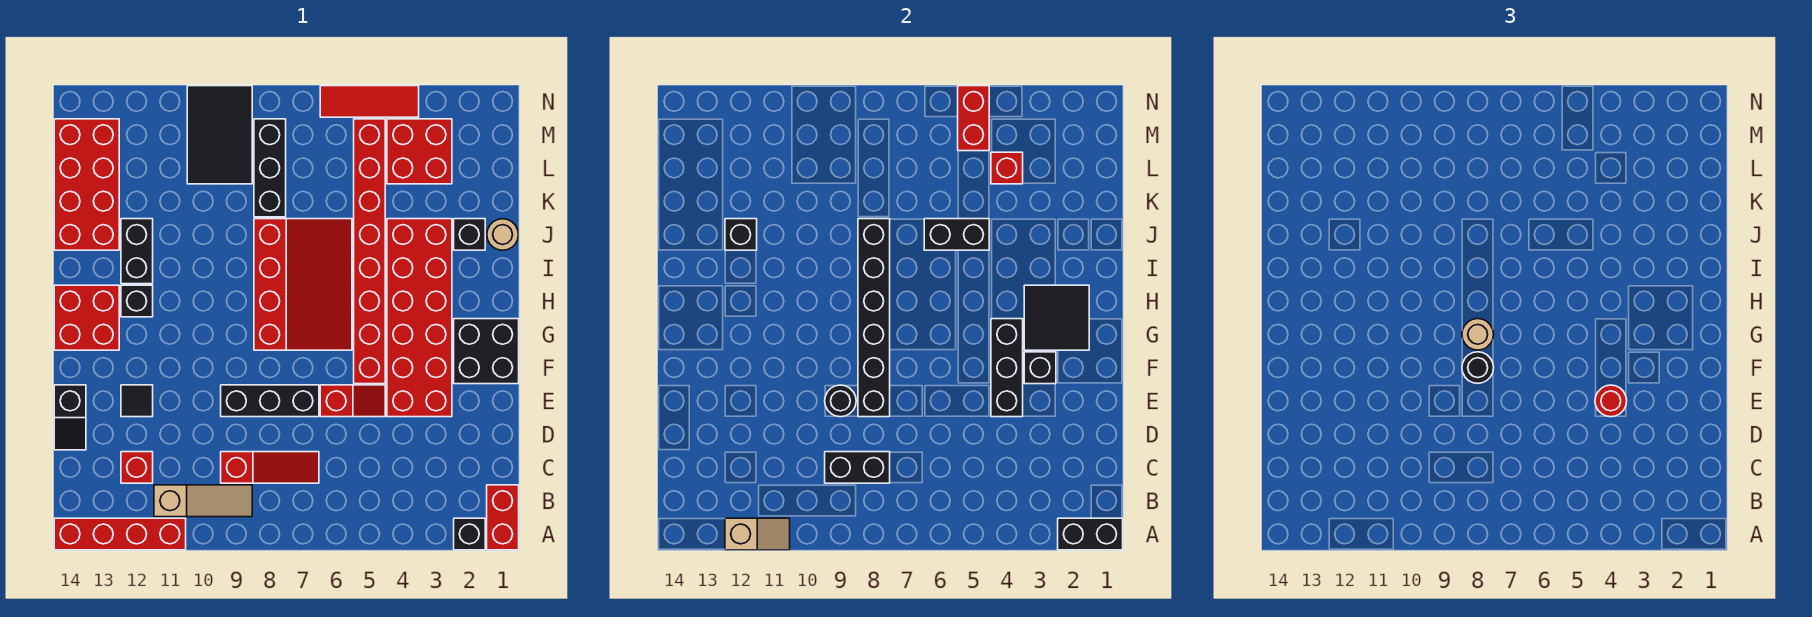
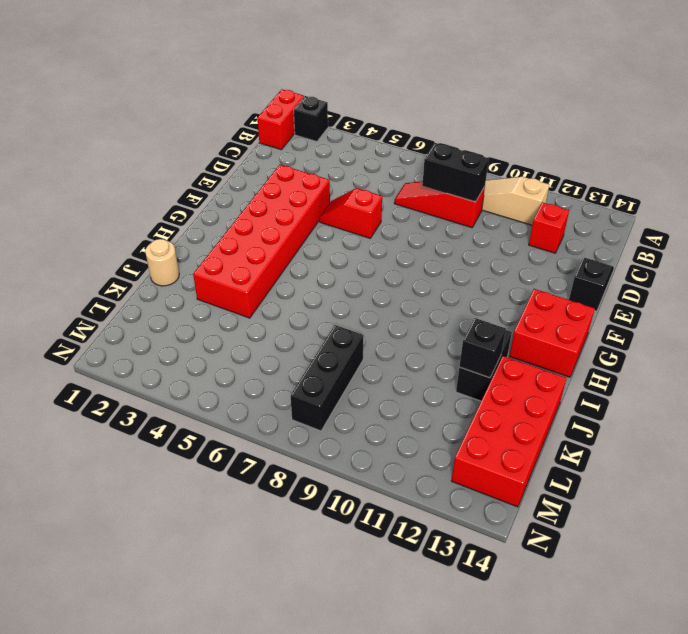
none -> red brick A11:A14 level 1
none -> black brick E7:E9 level 1
none -> black tile E12 level 1
none -> black brick F1:G2 level 1

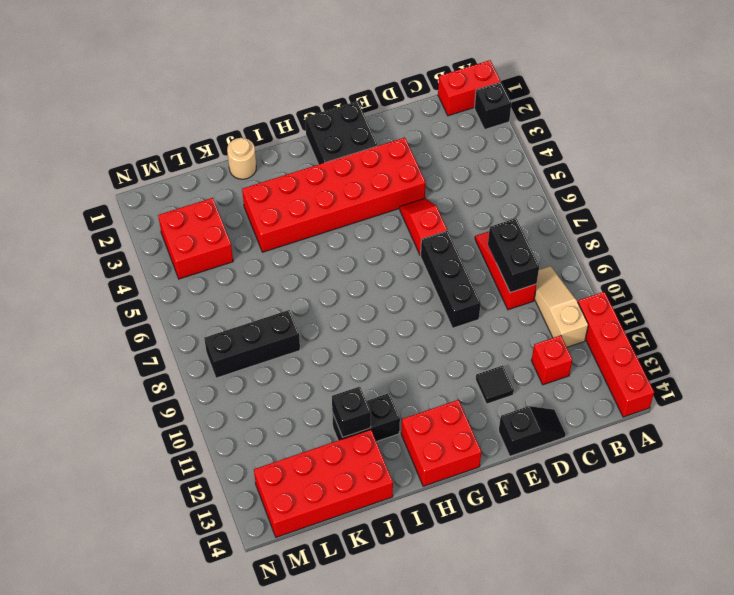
none -> red brick F5:M5 level 1
none -> red slope G6:J8 level 1 top 8
none -> black brick H12 level 1
none -> black brick J2 level 1

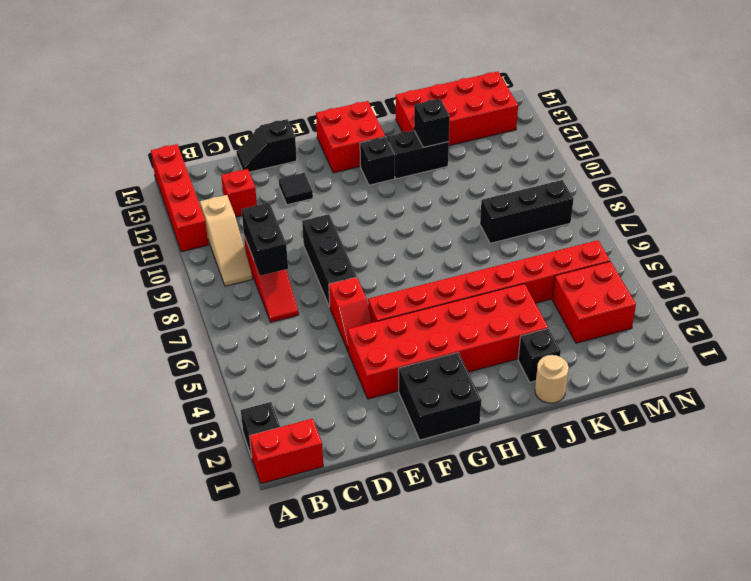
none -> red slope G6:J8 level 1 top 8
none -> black tile L9:N10 level 1
none -> red tile N4:N6 level 1
none -> black brick A1:A2 level 2

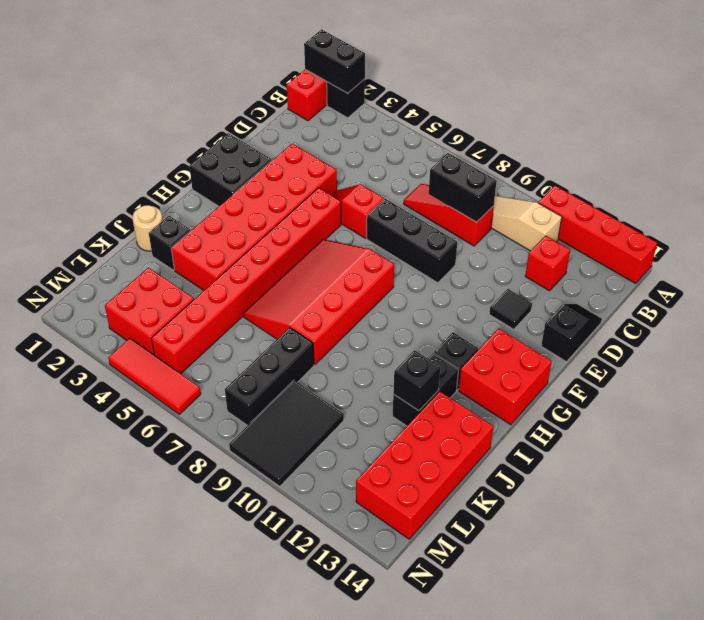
none -> tan slope A11:A12 level 2 top 12
none -> black brick E4:G4 level 2
none -> black brick E8:J8 level 2
none -> black round brick E9 level 2

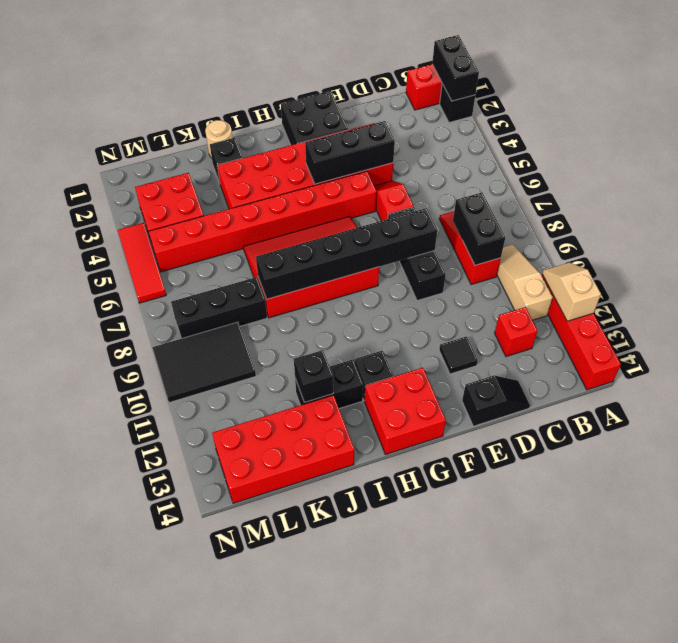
none -> black round brick E9 level 2
none -> black brick F3 level 2
none -> black tile G2:H3 level 2
none -> black brick J5:J6 level 2

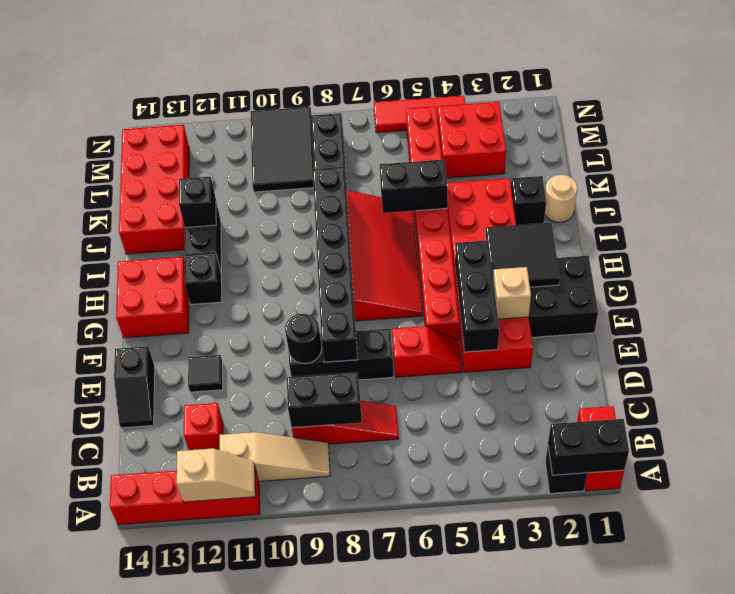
tan brick F3 level 2 -> black brick F3 level 2
none -> red brick L4 level 2
none -> red brick M5:N5 level 2
none -> red round brick E4 level 3
none -> black round brick F8 level 3

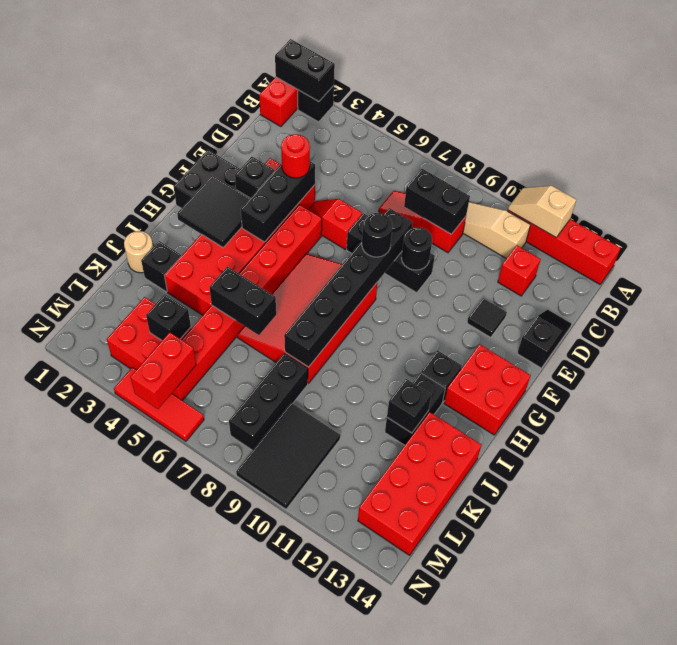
black brick L4 level 2 -> red brick L4 level 2
none -> tan round brick G8 level 3

